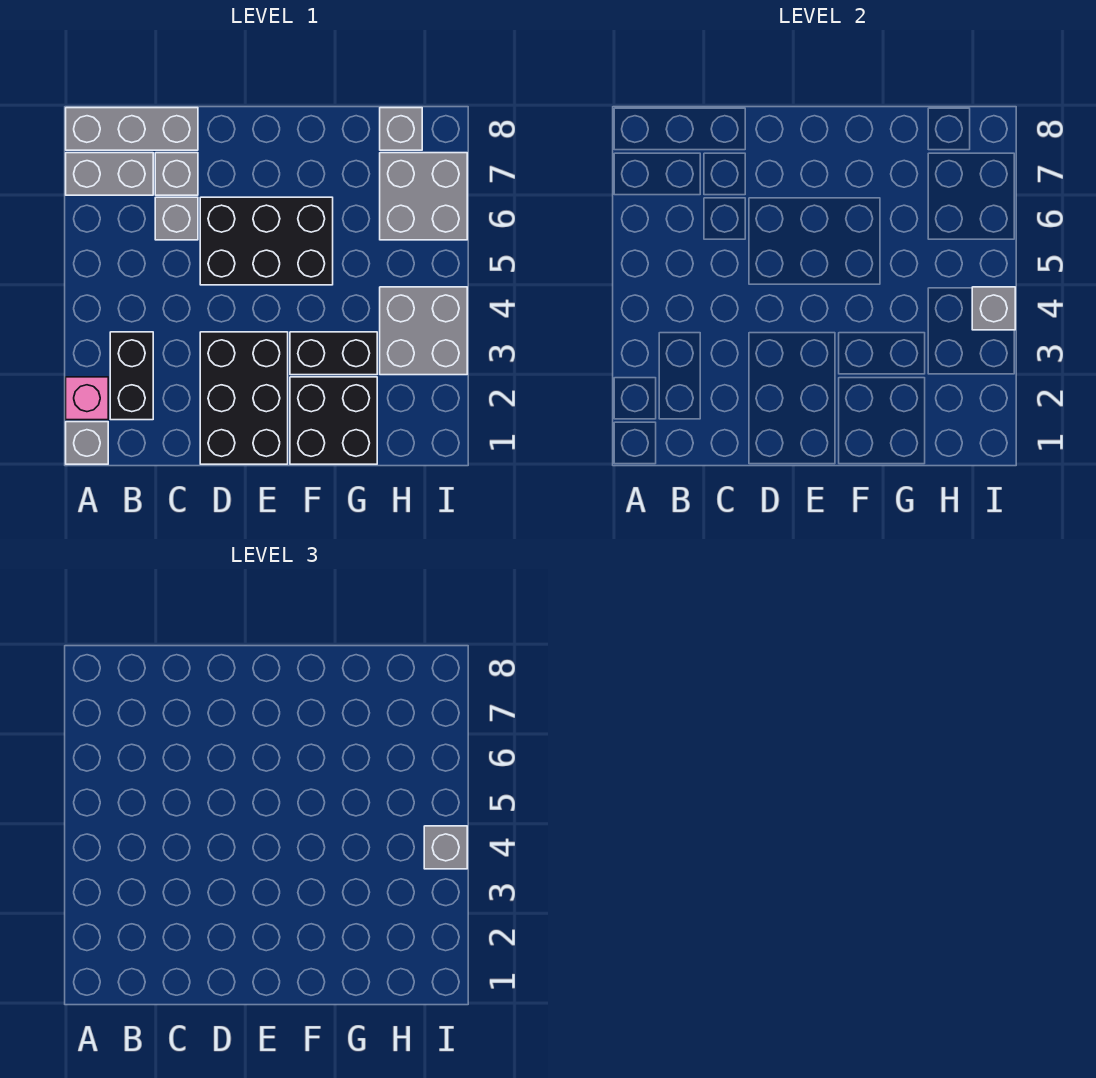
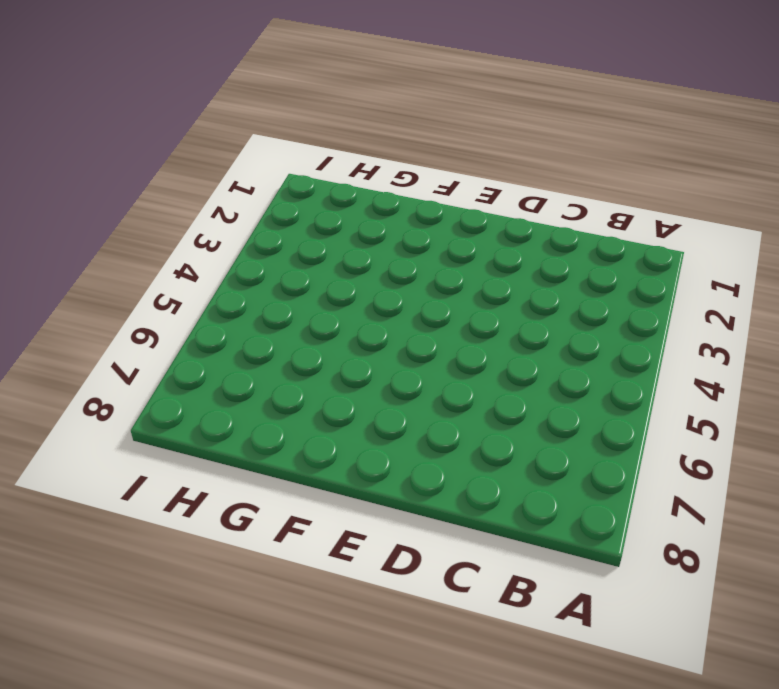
none -> grey brick A1 level 1
none -> pink brick A2 level 1
none -> grey brick A7:B7 level 1

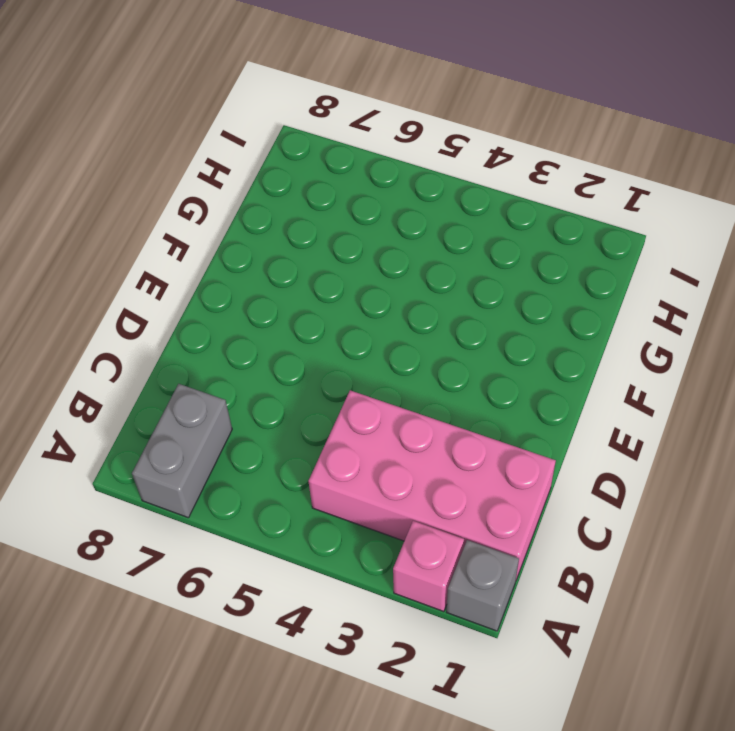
pink brick B1:C4 level 1 -> black brick B2:B3 level 1
none -> grey brick A8:C8 level 1
none -> grey brick C6 level 1
none -> grey brick C7 level 1

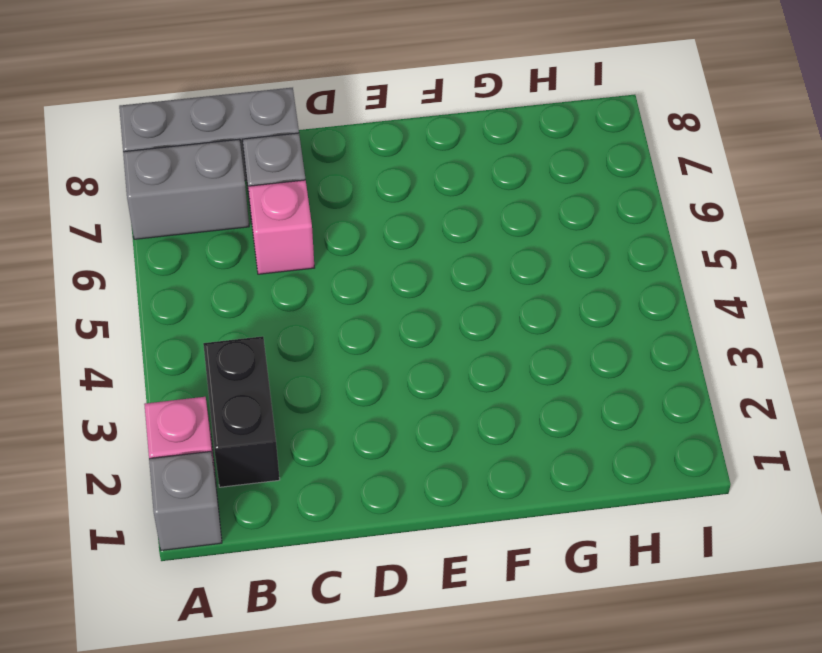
pink brick C6 level 1 -> grey brick C6 level 1
none -> black brick D1:E3 level 1
none -> black brick D5:F6 level 1
none -> black brick F1:G2 level 1

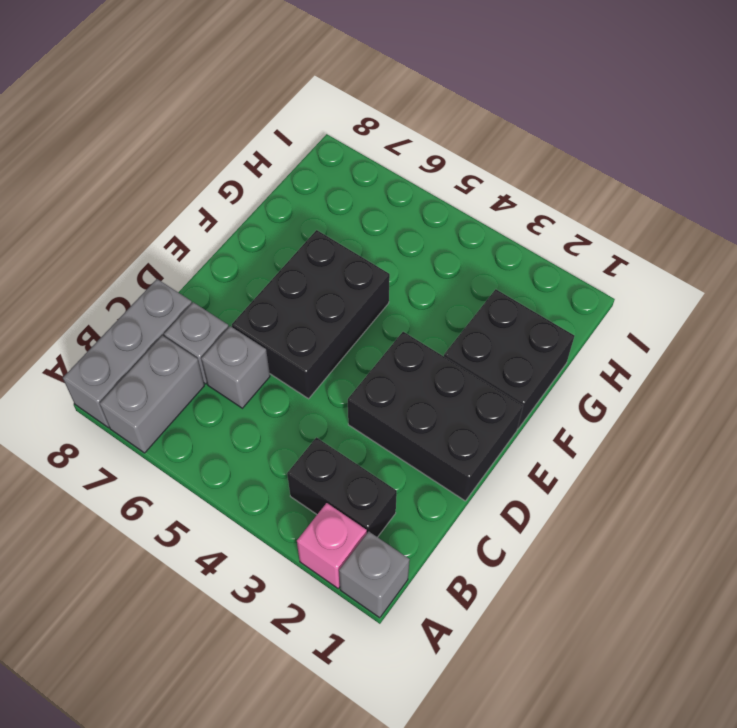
none -> black brick F3:G3 level 1
none -> grey brick H3:I4 level 1
none -> grey brick H6:I7 level 1

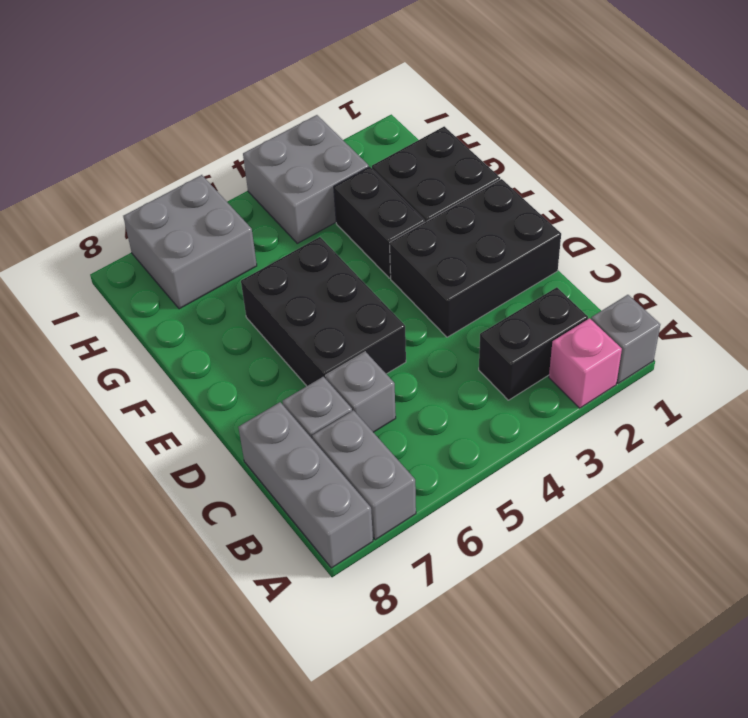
none -> grey brick H8 level 1
none -> grey brick I4 level 2
none -> grey brick I4 level 3

